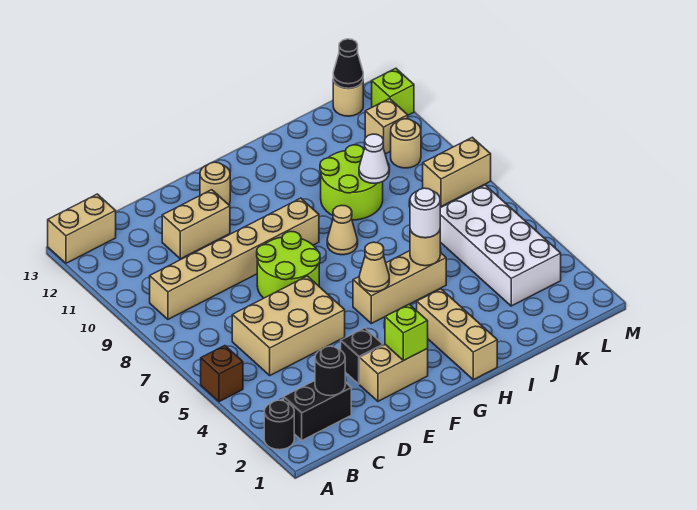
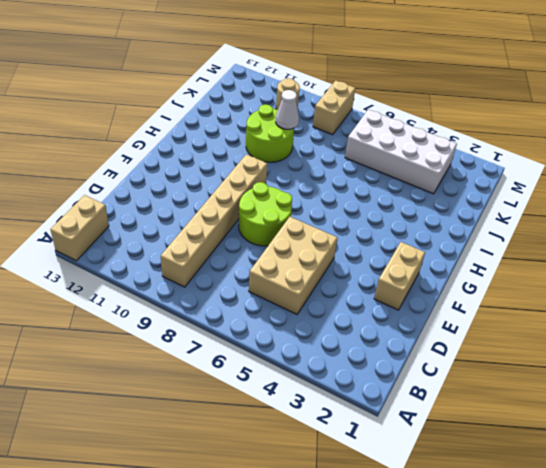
none -> black round brick A2 level 1
none -> brown brick A5 level 1
none -> black brick B2:C2 level 1

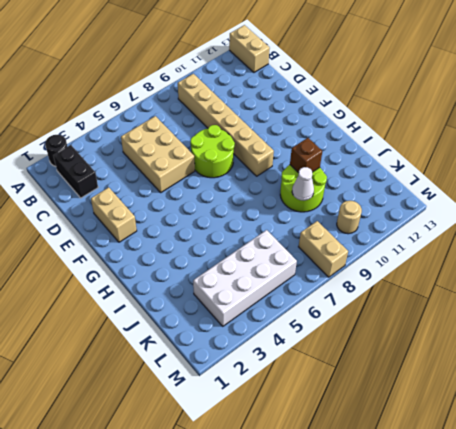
brown brick I10 level 2 -> brown brick A5 level 1
none -> tan brick D11:E11 level 1
none -> black brick E3 level 1
none -> tan round brick F12 level 1

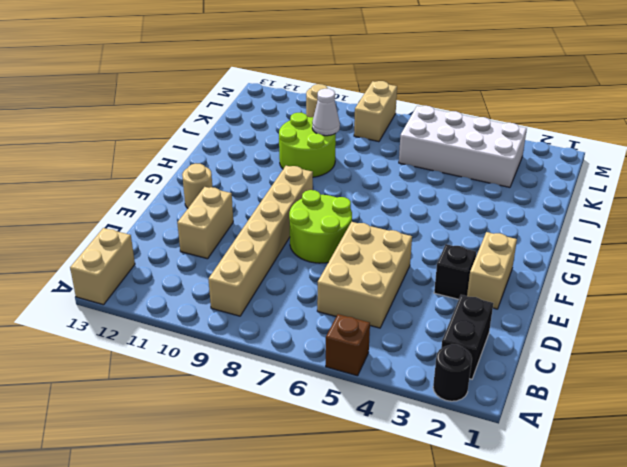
none -> tan brick G5:I5 level 1
none -> tan brick H1:H3 level 1
none -> tan cone H8 level 1

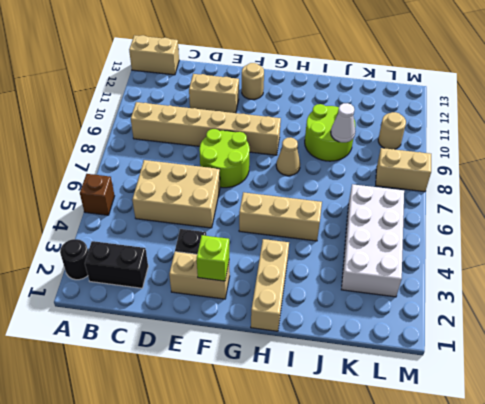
none -> tan brick L11 level 1
none -> tan round brick L13 level 1
none -> lime brick M12 level 1

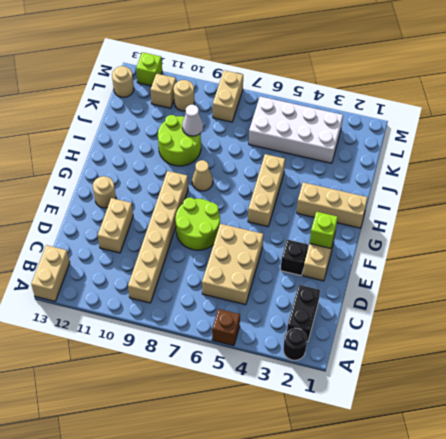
none -> black round brick C2 level 2
none -> tan cone G5 level 2
none -> tan round brick I5 level 2

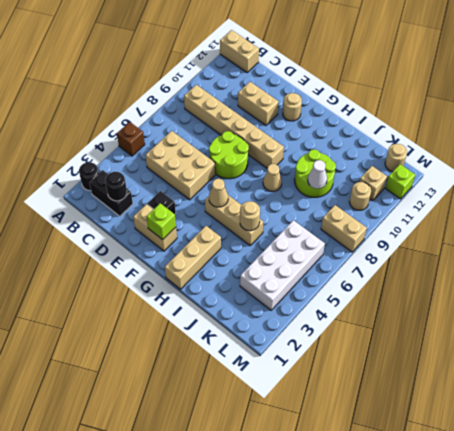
none -> black cone L13 level 2
none -> white round brick I5 level 3

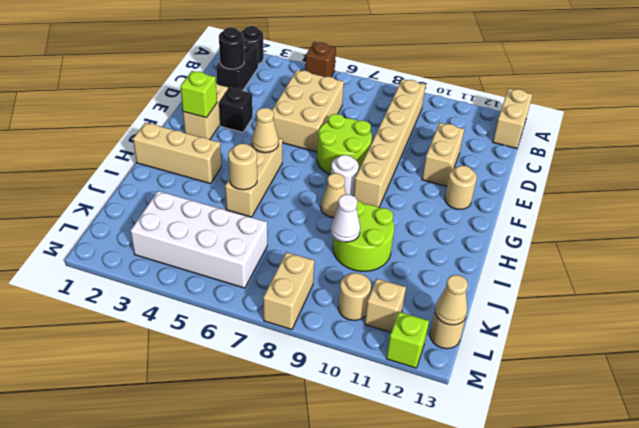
white round brick G8 level 1 -> white round brick I5 level 3
tan cone L13 level 2 -> black cone L13 level 2

